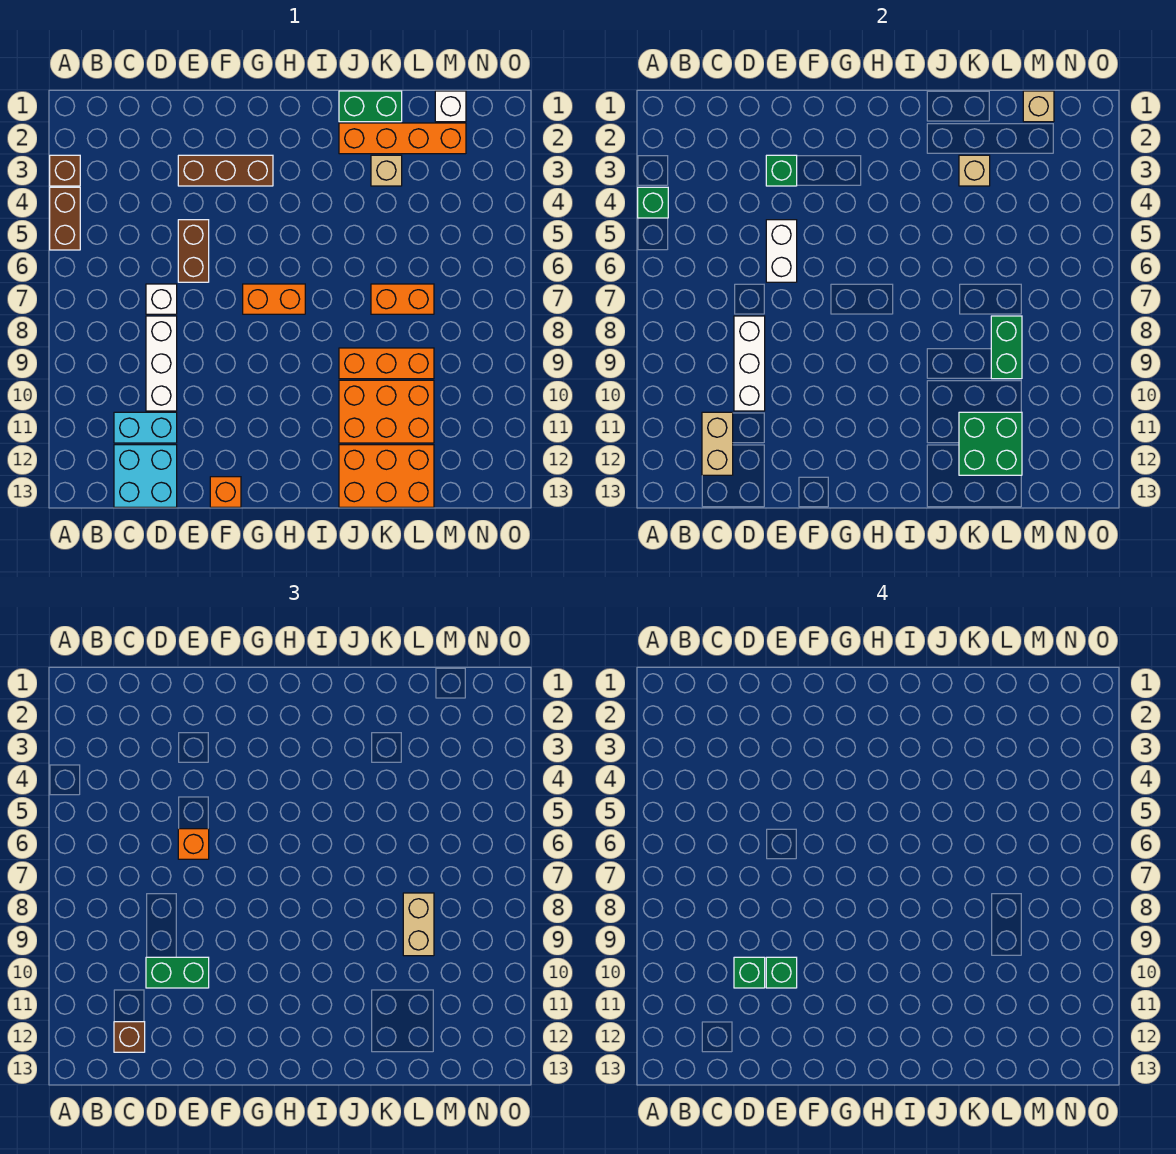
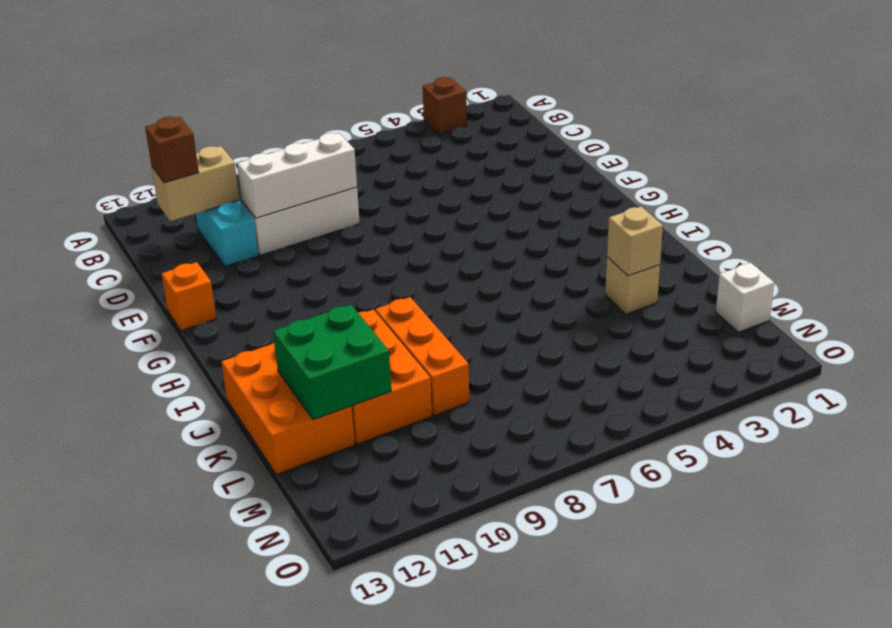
none -> brown brick A4:A5 level 1
none -> cyan brick C12:D13 level 1
none -> white brick D7 level 1
none -> brown brick E3:G3 level 1

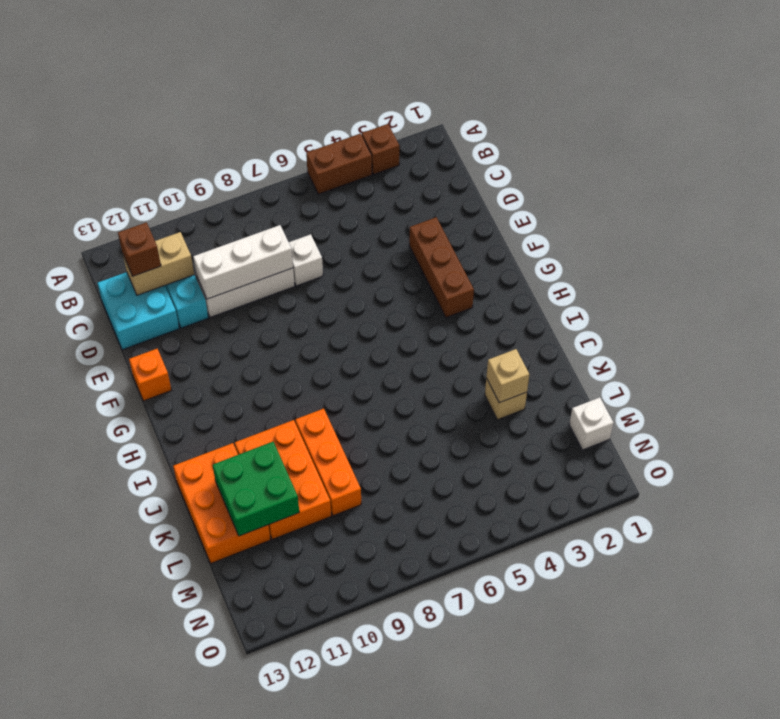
none -> brown brick E5:E6 level 1
none -> orange brick G7:H7 level 1
none -> green brick J1:K1 level 1
none -> orange brick J2:M2 level 1

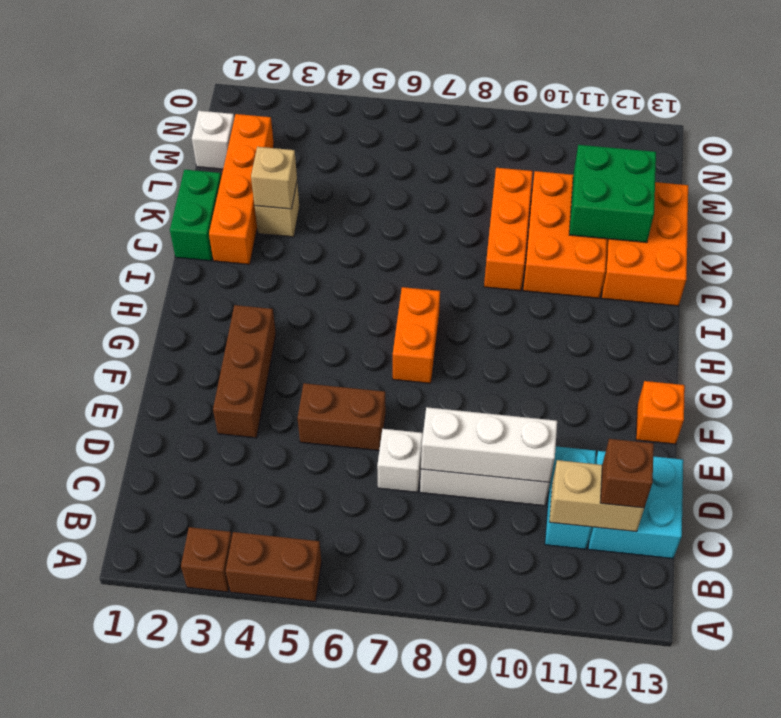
none -> orange brick K7:L7 level 1
none -> green brick A4 level 2
none -> green brick E3 level 2
none -> white brick E5:E6 level 2

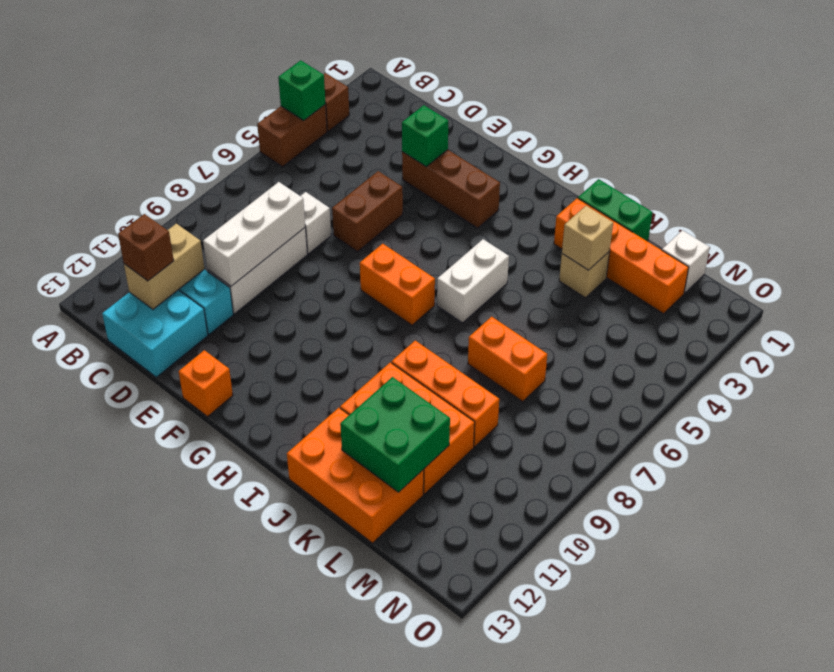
white brick I5:I6 level 1 -> white brick E5:E6 level 2
none -> green brick L8:L9 level 2
none -> tan brick M1 level 2
none -> green brick D10:E10 level 3
none -> orange brick E6 level 3

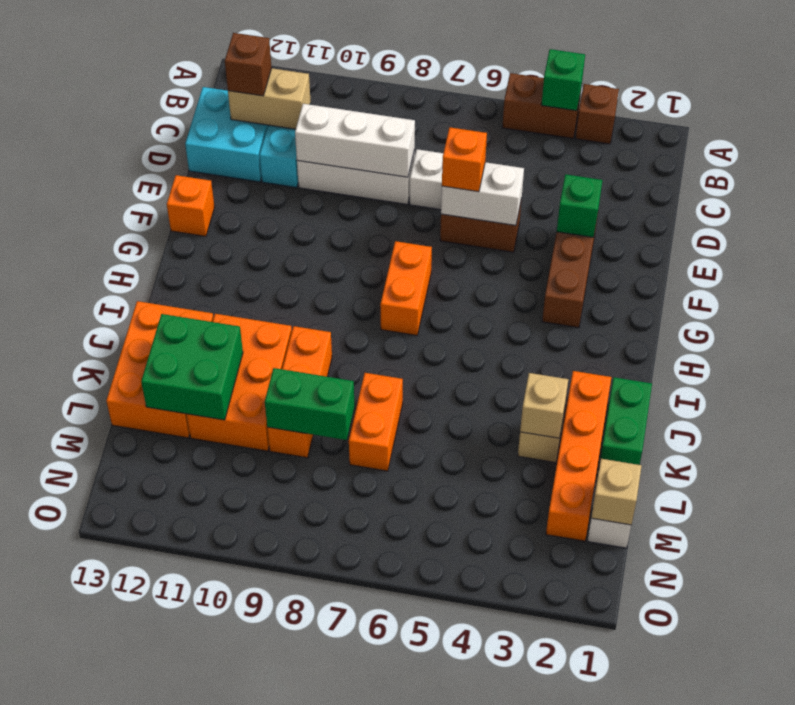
none -> green brick D10:E10 level 3
none -> tan brick L8:L9 level 3
none -> green brick D10 level 4
none -> green brick E10 level 4

